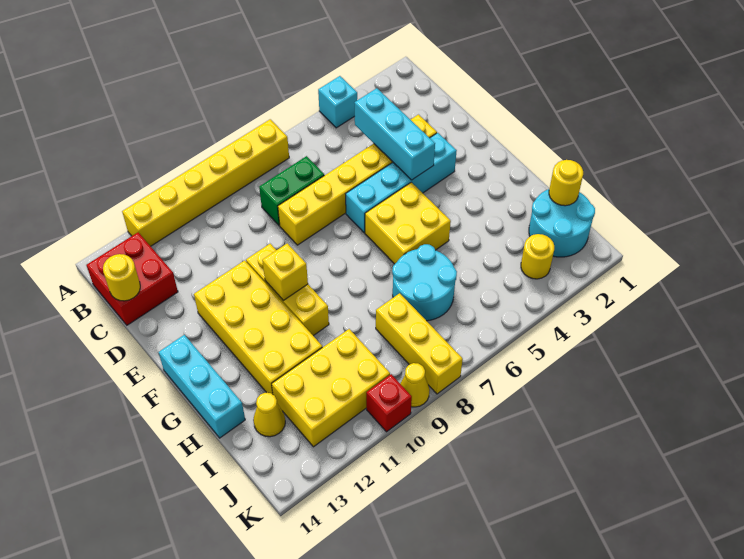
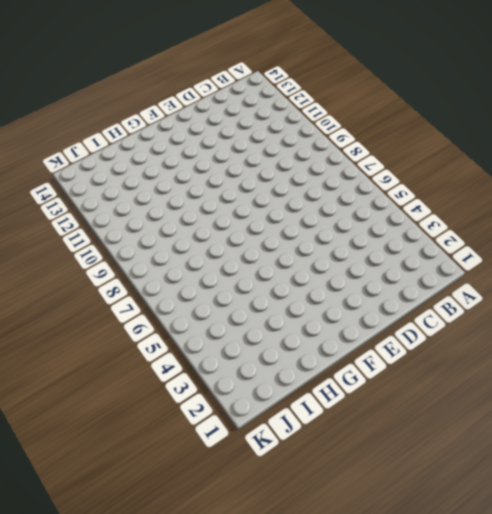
none -> cyan brick A4 level 1
none -> yellow brick A7:A12 level 1
none -> red brick B13:C14 level 1

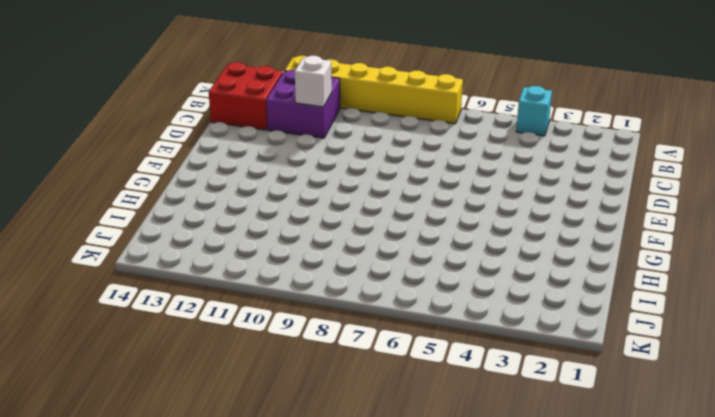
purple brick B11:C12 level 1 -> none
white brick C11 level 2 -> none
none -> green brick C7:C8 level 1
none -> yellow brick D3:D8 level 1
none -> cyan brick E3:E6 level 1

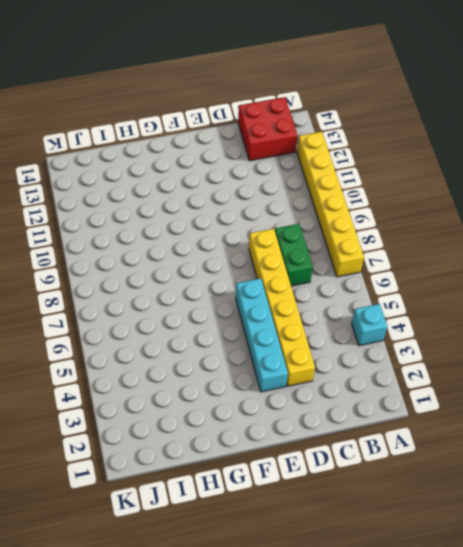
none -> yellow brick E10:G10 level 1
none -> yellow brick E11:H12 level 1
none -> yellow brick F5:G6 level 1

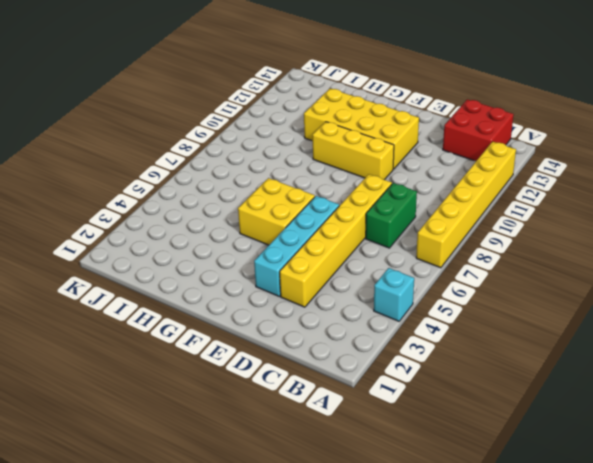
none -> cyan brick F14:H14 level 1
none -> cyan round brick H6:I7 level 1
none -> cyan round brick I1:J2 level 1

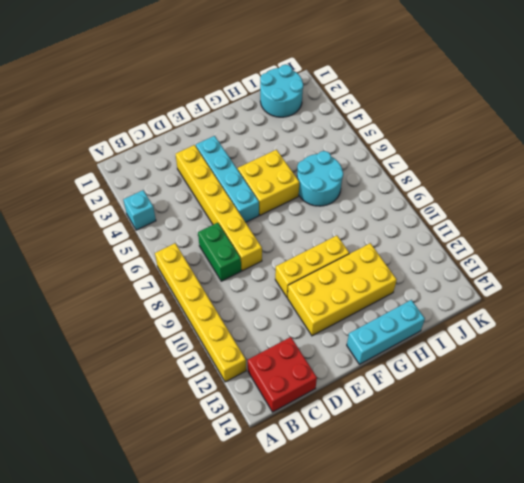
none -> yellow brick I8:K8 level 1
none -> yellow brick I10:J12 level 1
none -> yellow cone I13 level 1

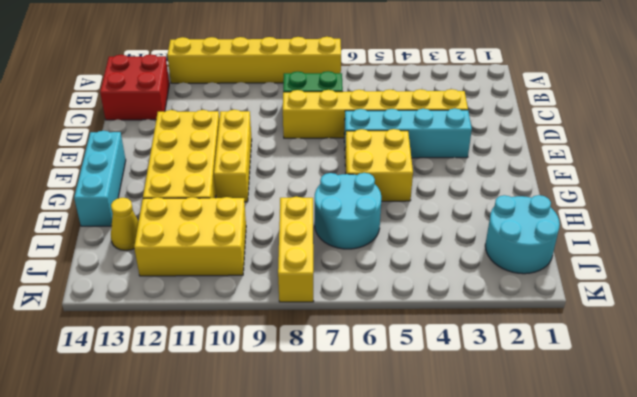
none -> cyan brick A4 level 1
none -> yellow round brick J3 level 1
none -> yellow cone K9 level 1

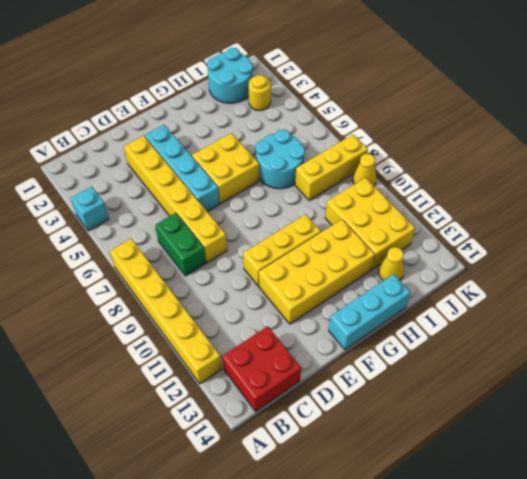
none -> red brick K10 level 1
none -> cyan brick C4:E4 level 2
none -> yellow round brick C14 level 2

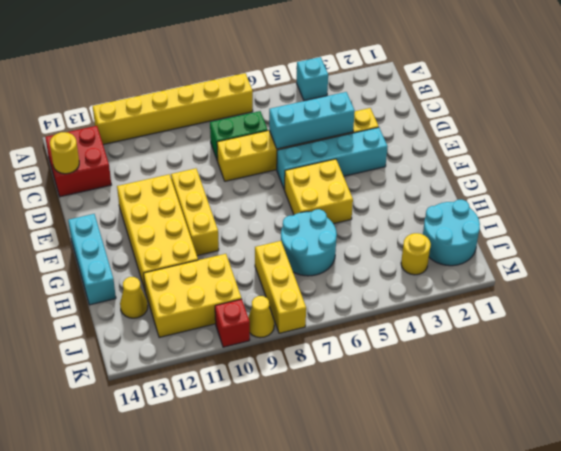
cyan brick D4:D6 level 2 -> cyan brick C4:E4 level 2
none -> yellow brick F10 level 2
none -> yellow round brick I1 level 2

